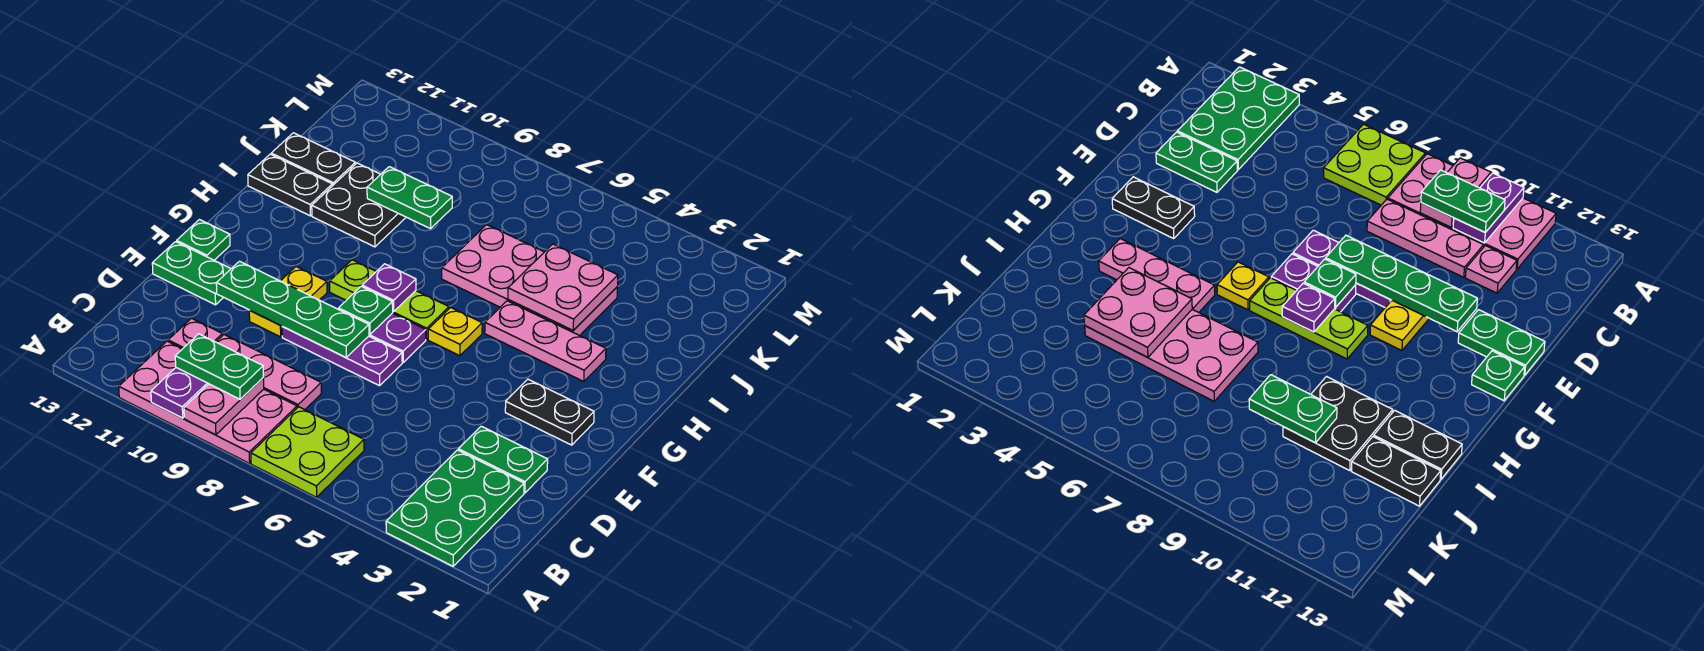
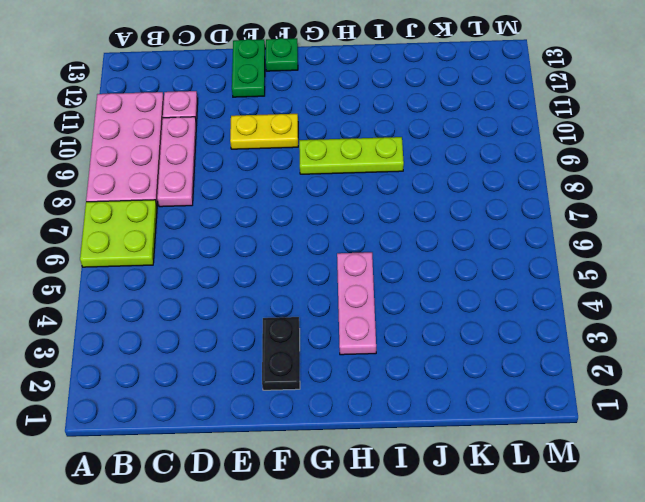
lime plate G9:I9 level 1 -> lime plate G7:G9 level 1
none -> green plate A2:C3 level 1
none -> green plate D2:D3 level 1
none -> purple plate E7:E9 level 1

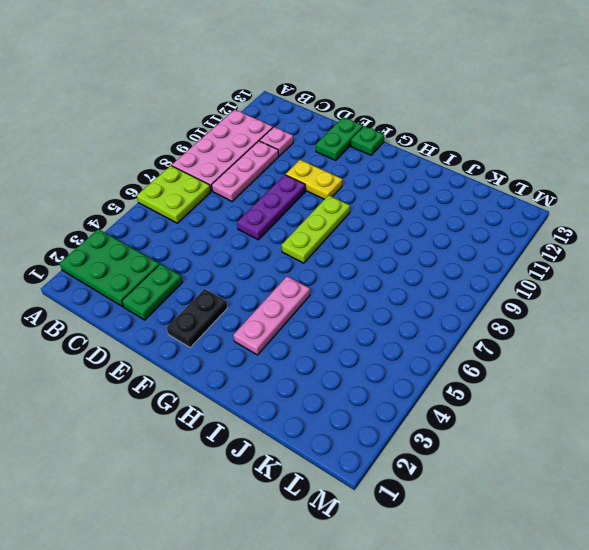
none -> purple plate F7:F8 level 1
none -> yellow plate G6 level 1
none -> pink plate I4:J7 level 1

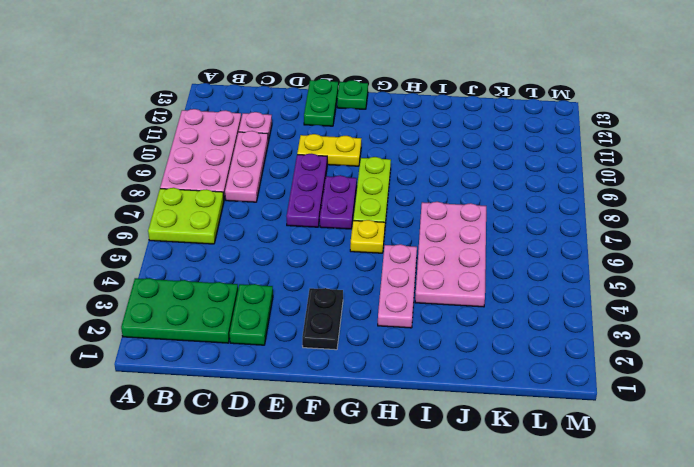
none -> black plate I10:J11 level 1
none -> black plate I12:I13 level 1
none -> black plate J12:J13 level 1

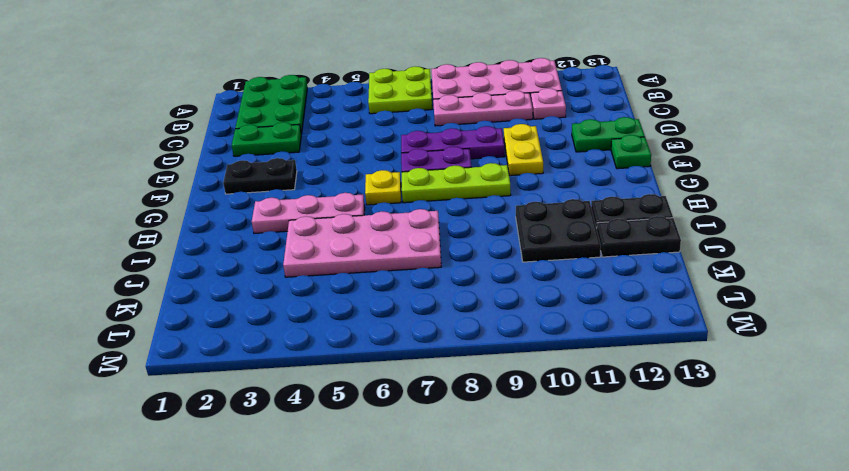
none -> pink plate A9:B9 level 2
none -> purple plate A10:B10 level 2
none -> green plate E8:E11 level 2

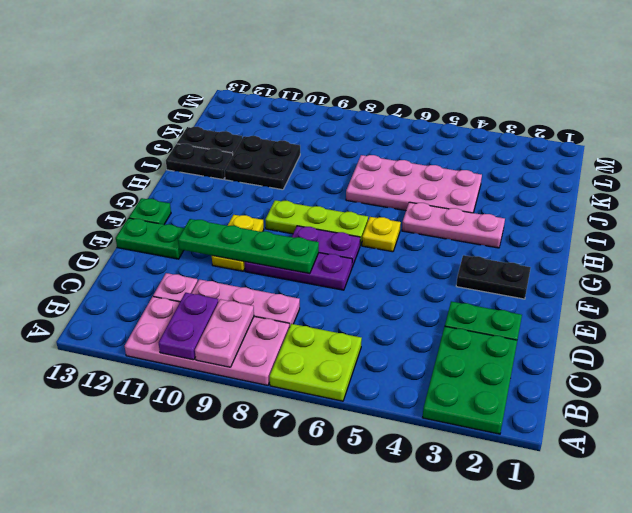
none -> green plate F8 level 2
none -> purple plate G8 level 2
none -> pink plate I4:J5 level 2

